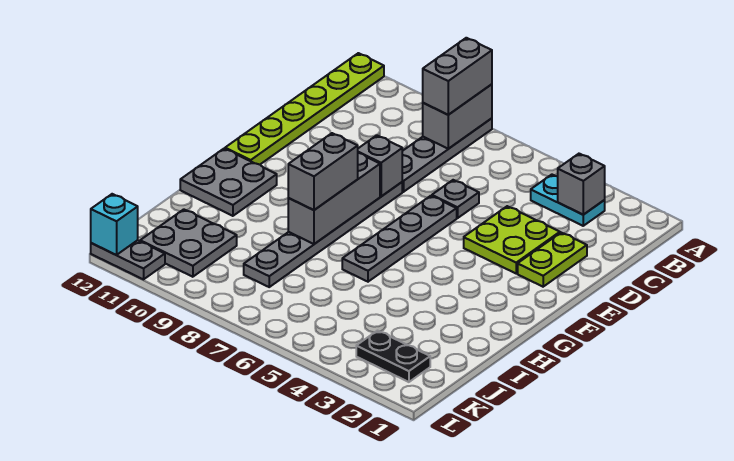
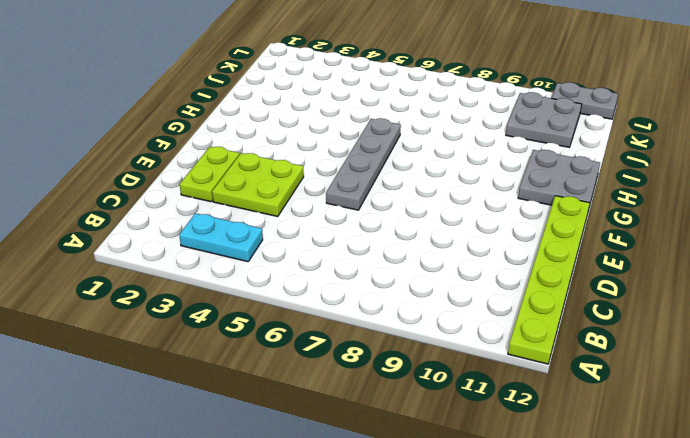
none -> grey plate A8:D8 level 1
none -> grey plate D6 level 1
none -> grey plate E8:J8 level 1

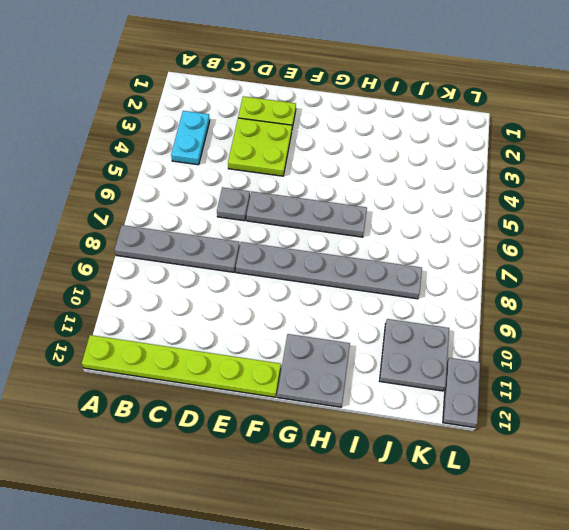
none -> black plate K2:K3 level 1
none -> grey brick A8:B8 level 2
none -> grey brick B3 level 2

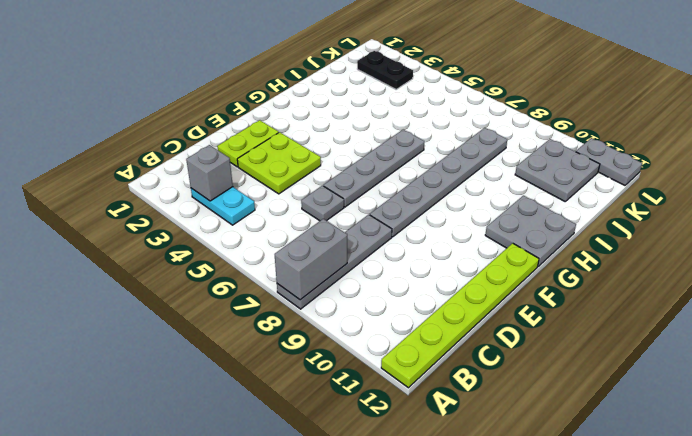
none -> grey brick E8 level 2
none -> grey brick F8:H8 level 2
none -> cyan brick L12 level 2

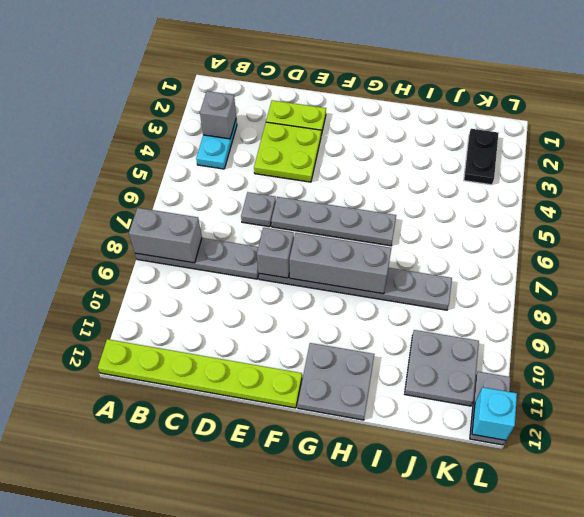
none -> grey brick A8:B8 level 3
none -> grey brick G8:H8 level 3

